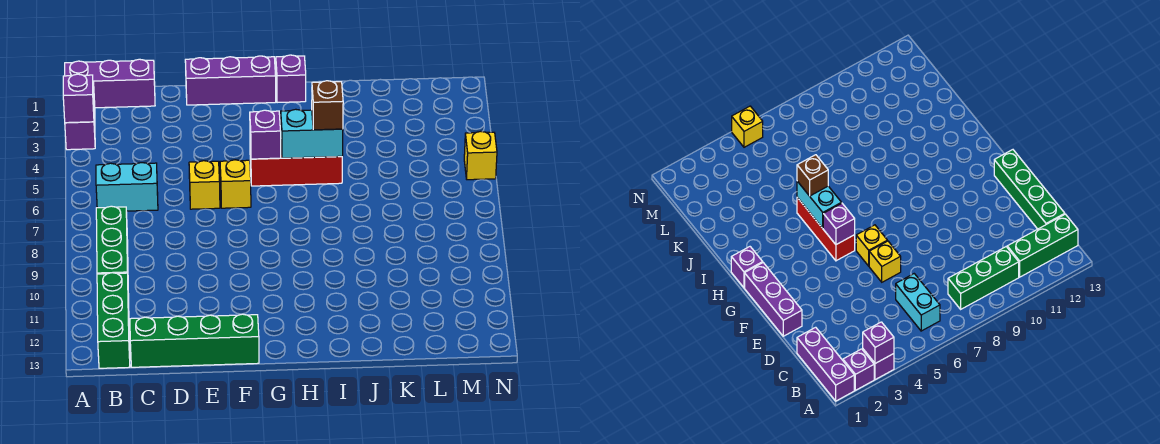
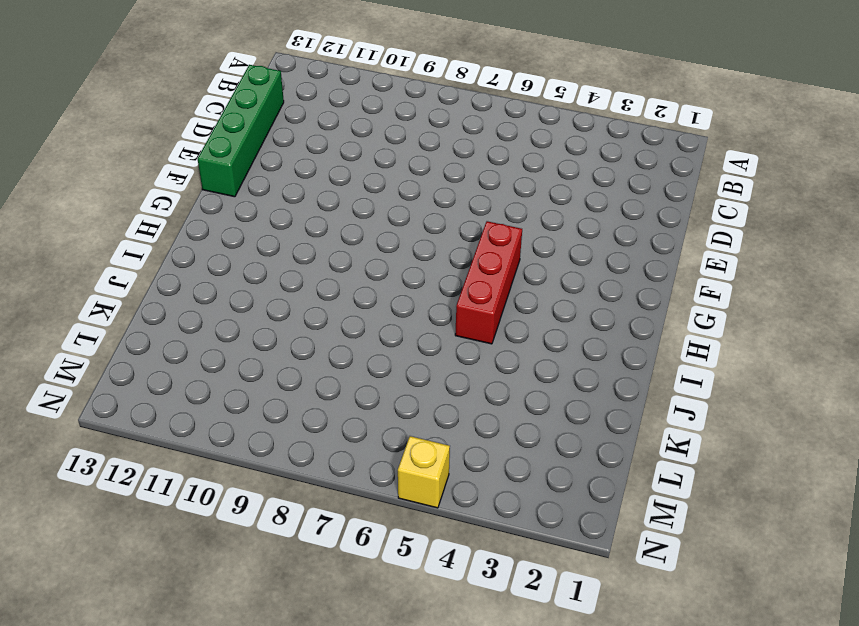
none -> purple brick A1:C1 level 1
none -> purple brick A2 level 1
none -> purple brick A3 level 1

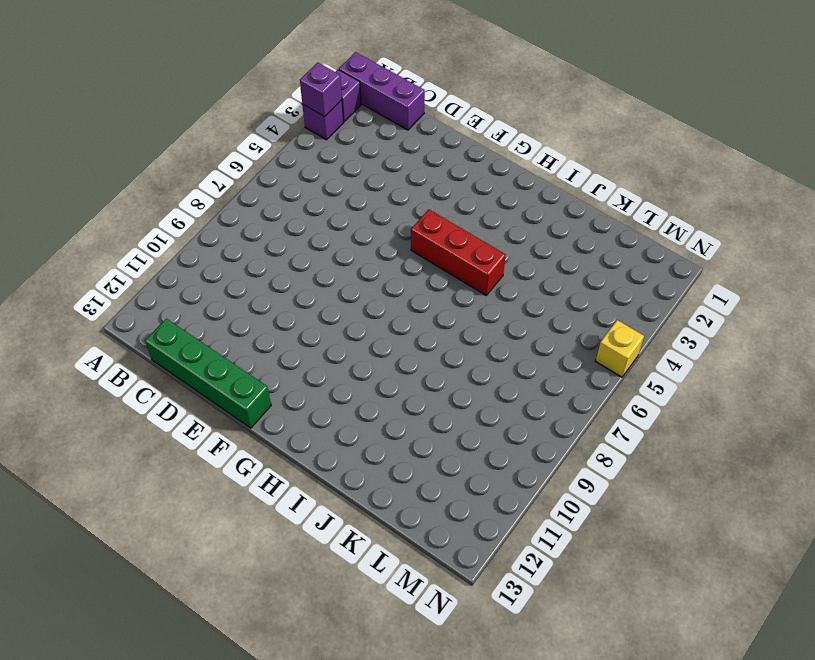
none -> cyan brick B6:C6 level 1
none -> green brick B8:B10 level 1
none -> green brick B11:B13 level 1

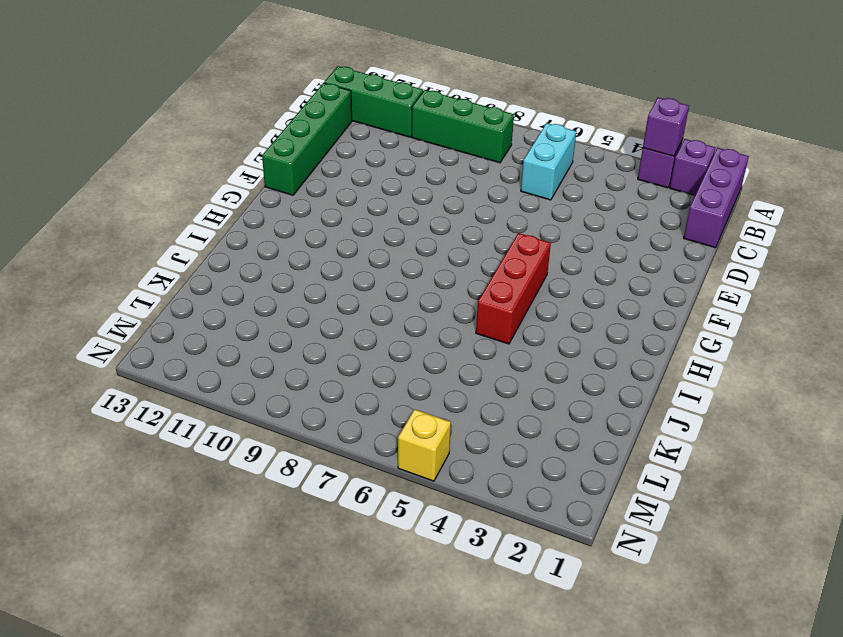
none -> purple brick E1:G1 level 1
none -> yellow brick E6 level 1
none -> yellow brick F6 level 1

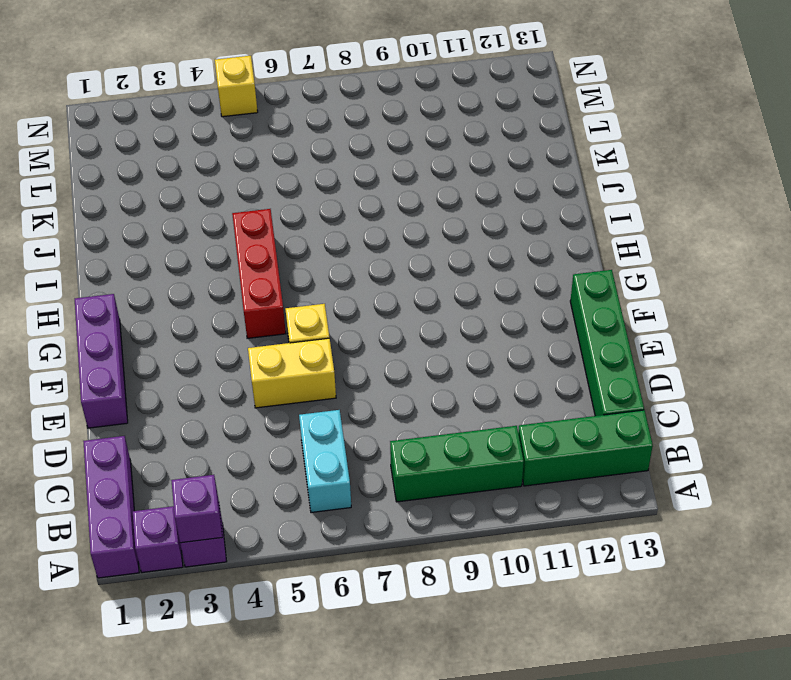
yellow brick E5:E6 level 1 -> yellow brick E6 level 1
none -> purple brick H1 level 1
none -> purple brick G5 level 2
none -> cyan brick H5:I5 level 2

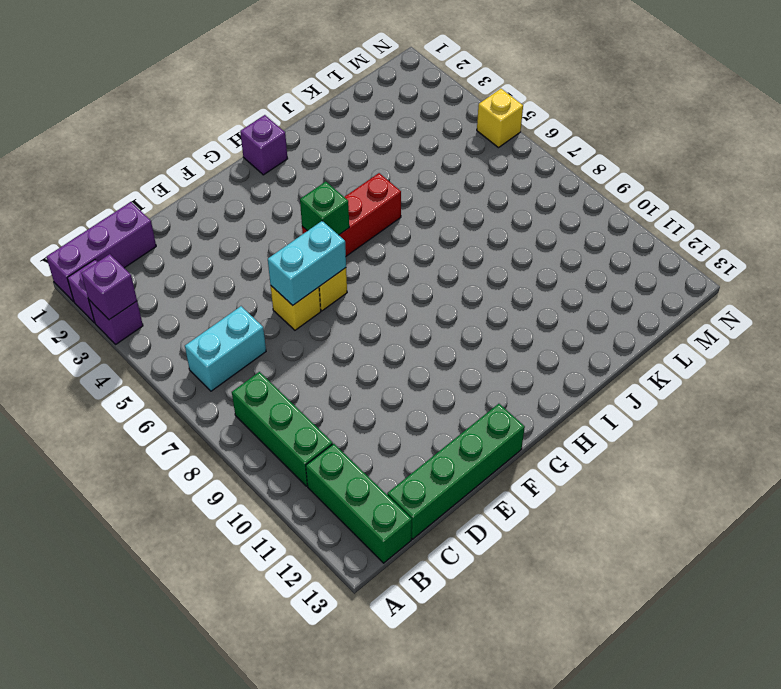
cyan brick E6:F6 level 2 -> cyan brick H5:I5 level 2
green brick G5 level 2 -> purple brick G5 level 2
none -> purple brick E1:G1 level 1
none -> brown brick I5 level 3

